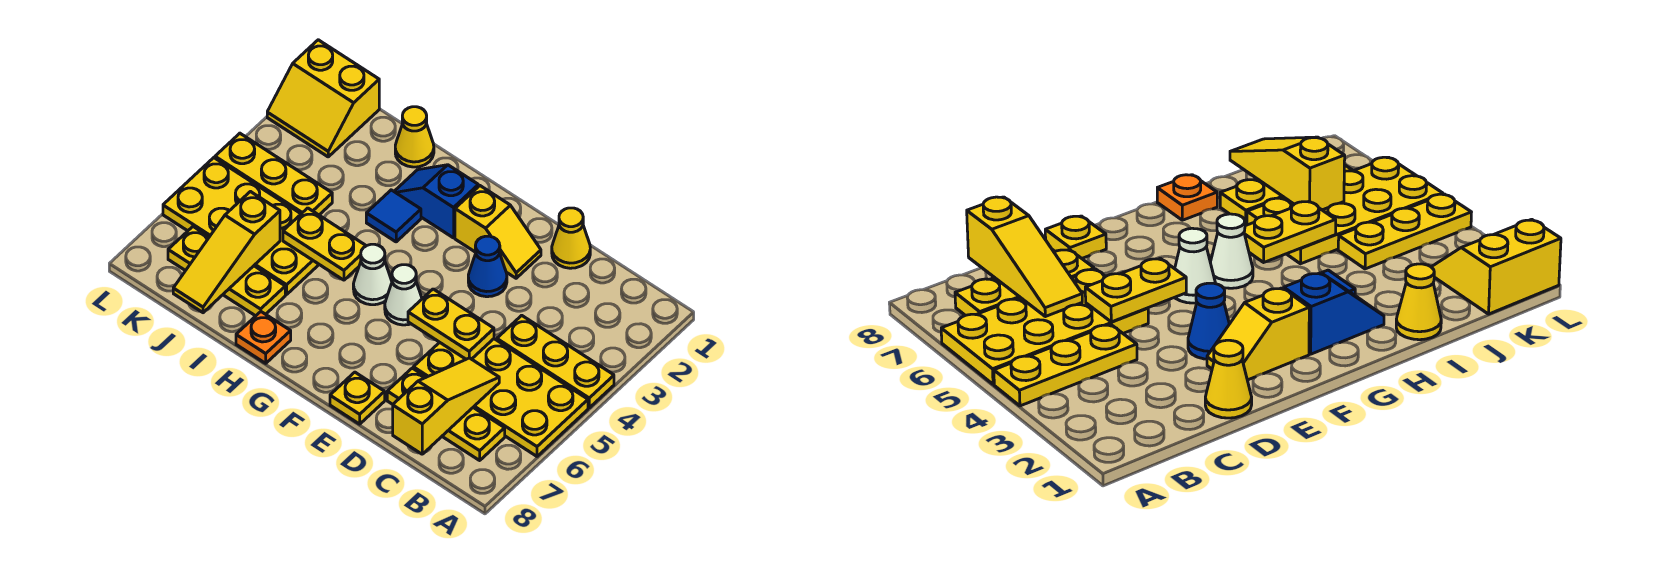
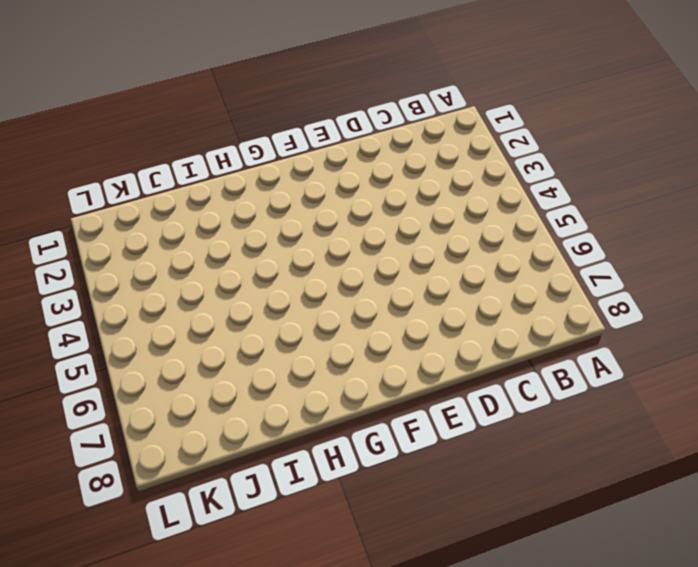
none -> yellow plate A4:C4 level 1
none -> yellow plate A5:D6 level 1
none -> yellow plate B7:D7 level 1

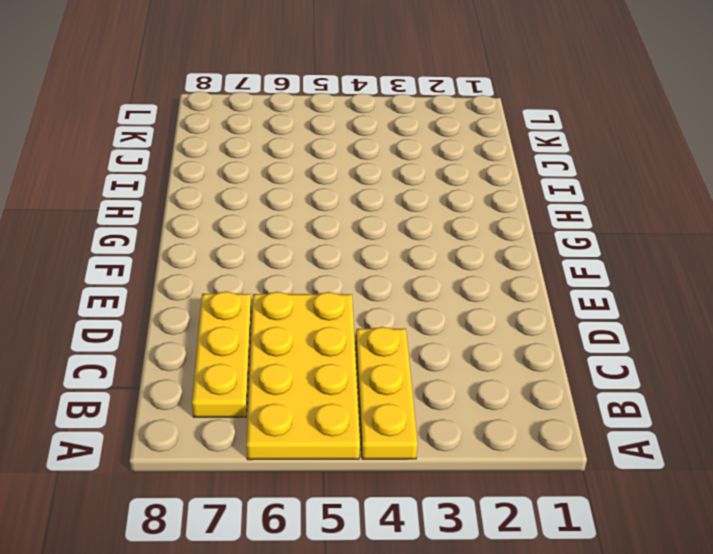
none -> yellow cone D1 level 1
none -> yellow slope E2:F2 level 1 top F
none -> blue cone E3 level 1

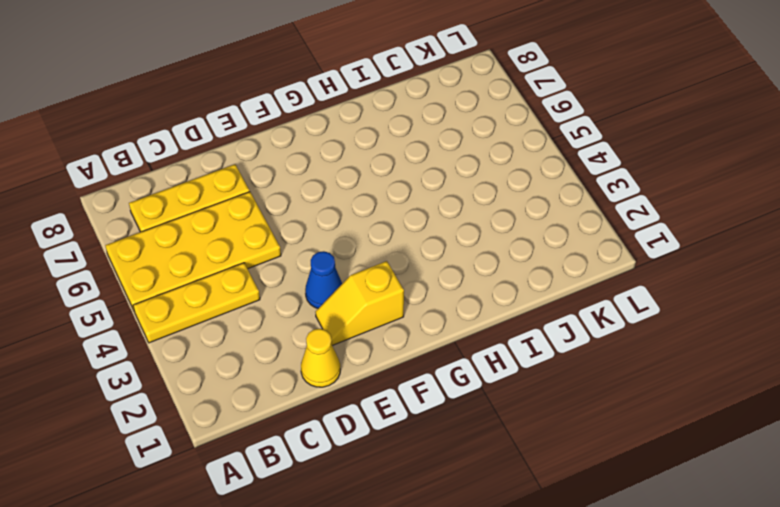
none -> yellow plate E8 level 1
none -> white cone F5 level 1
none -> blue slope G2:H2 level 1 top G

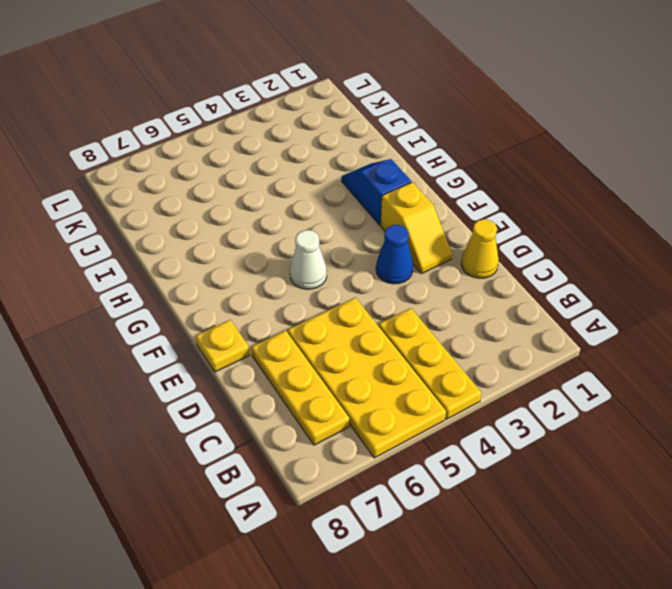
none -> white cone G5 level 1
none -> blue tile H3 level 1
none -> orange plate H8 level 1

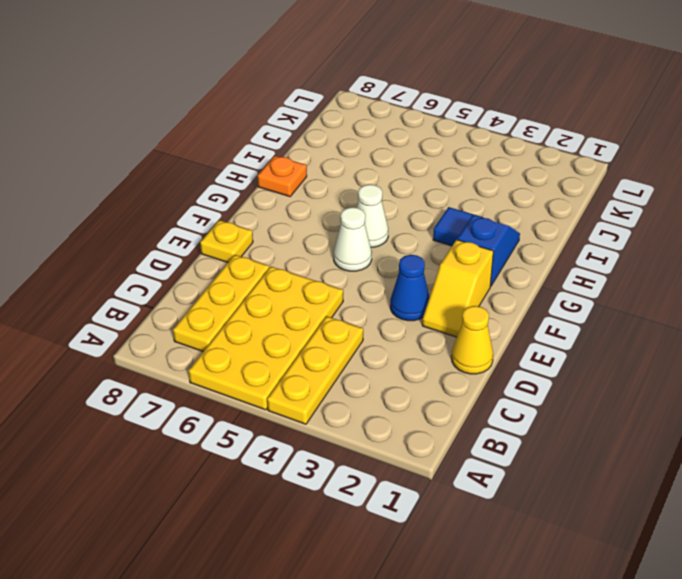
none -> yellow cone I1 level 1
none -> yellow plate I5:L6 level 1
none -> yellow plate I7:K7 level 1

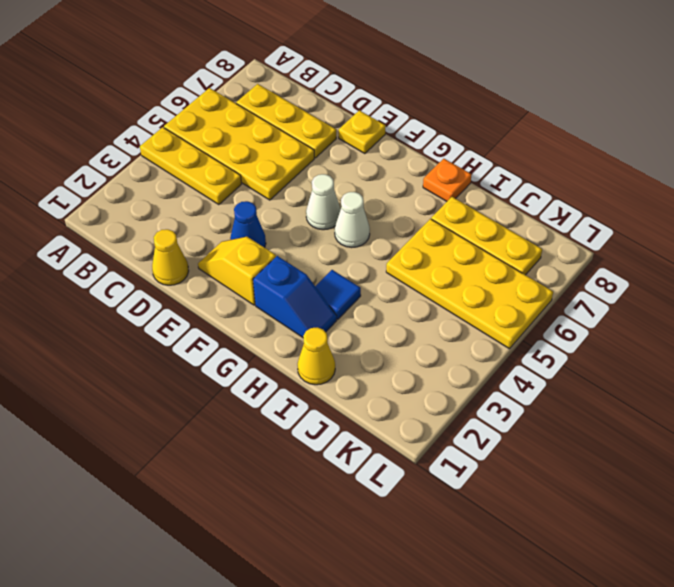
none -> yellow plate J4:L4 level 1
none -> yellow slope K1:L2 level 1 top 1
none -> yellow slope C6:C8 level 2 top 8

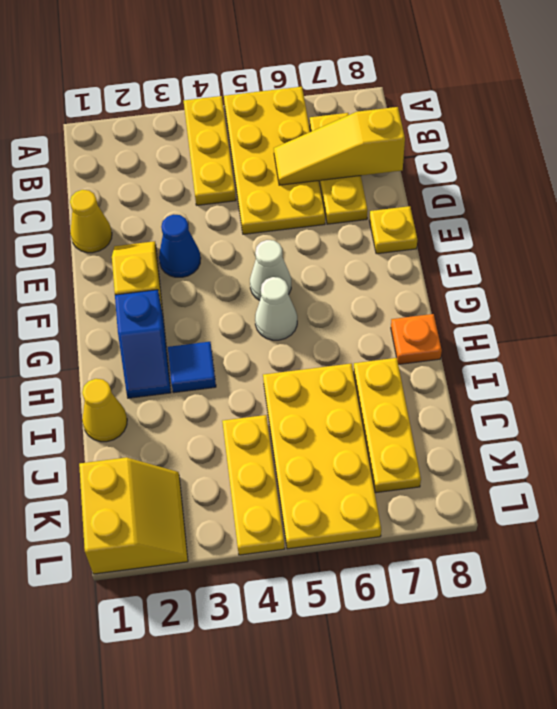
none -> yellow plate D5:E5 level 2
none -> yellow plate H5:I5 level 2
none -> yellow slope J6:J8 level 2 top 6

